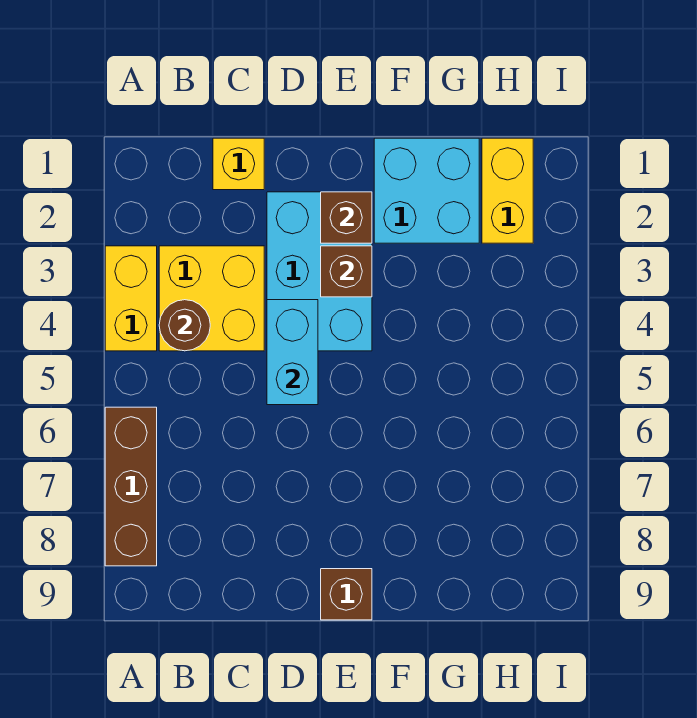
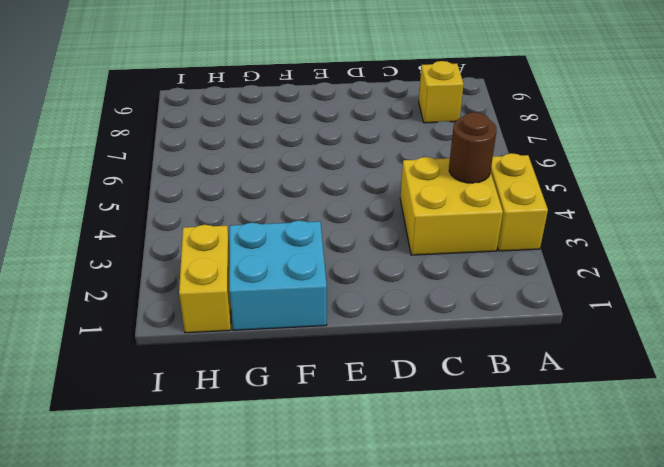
yellow brick B8 level 1 -> yellow brick C1 level 1
none -> brown brick A6:A8 level 1
none -> cyan brick D2:E4 level 1
none -> brown brick E9 level 1

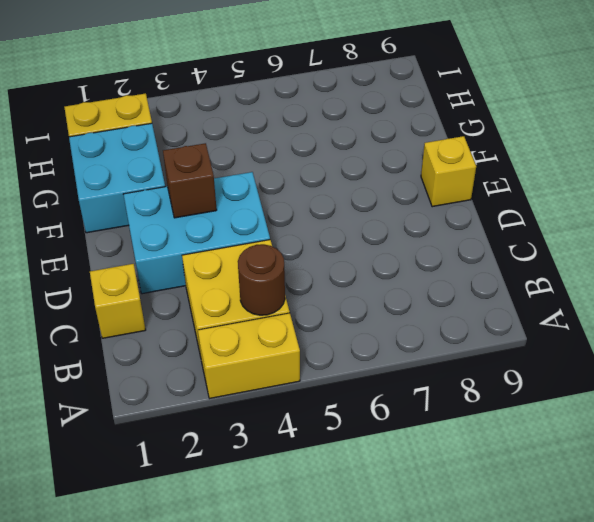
yellow brick E9 level 1 -> brown brick E9 level 1
none -> brown brick A6:A8 level 1
none -> cyan brick D4:D5 level 2
none -> brown brick E2 level 2

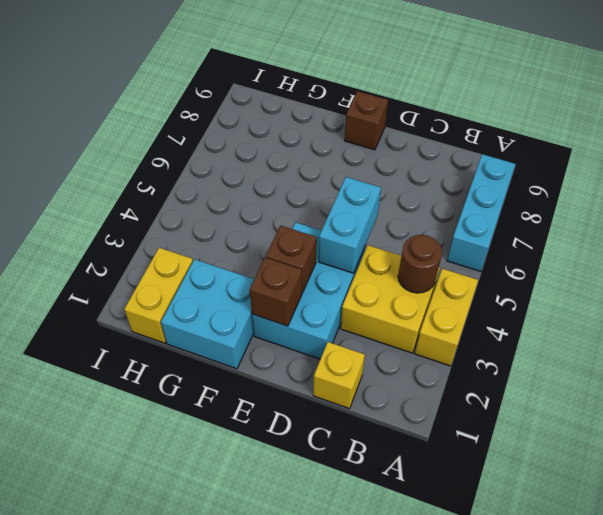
cyan brick A6:A8 level 1 -> brown brick A6:A8 level 1

